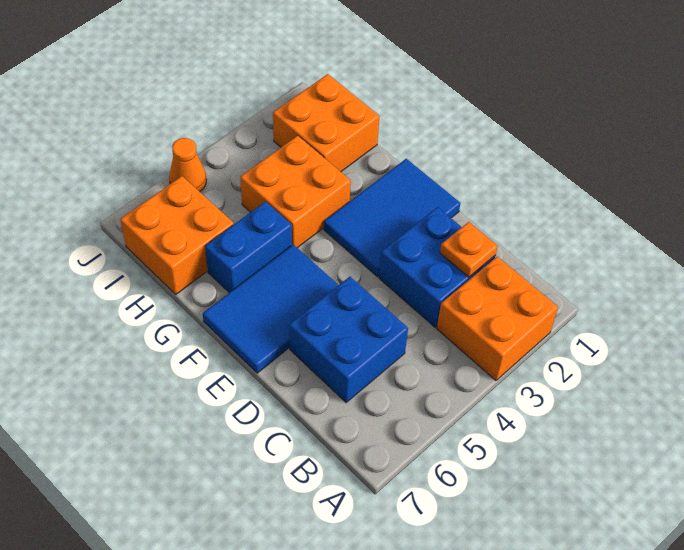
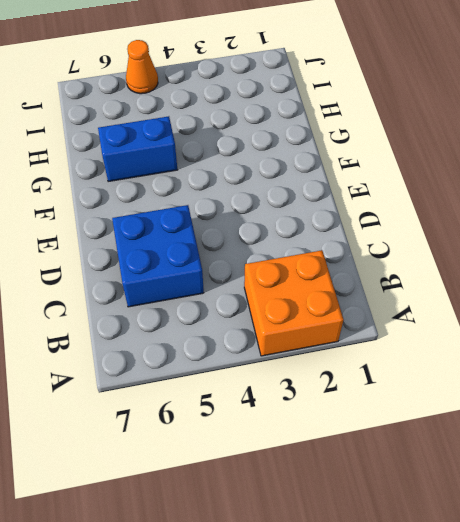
none -> blue brick C2:D3 level 1
none -> blue tile E1:F3 level 1

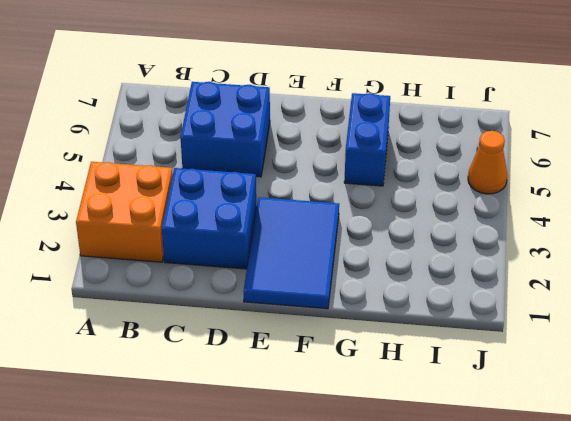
none -> blue tile E5:F7 level 1
none -> orange brick G3:H4 level 1

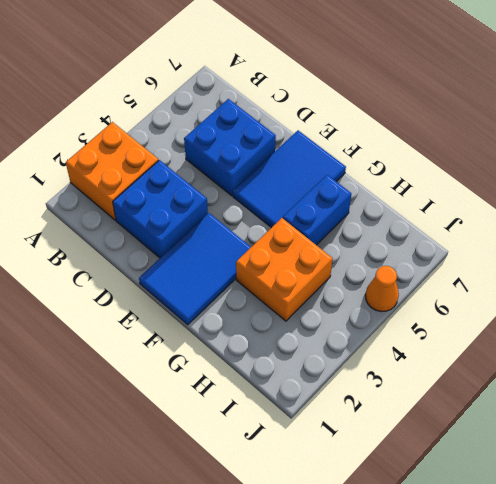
none -> orange brick H1:I2 level 1
none -> orange brick H6:I7 level 1

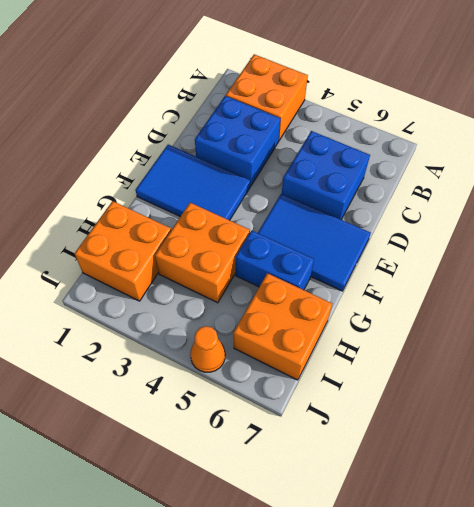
none -> orange plate C2 level 2

